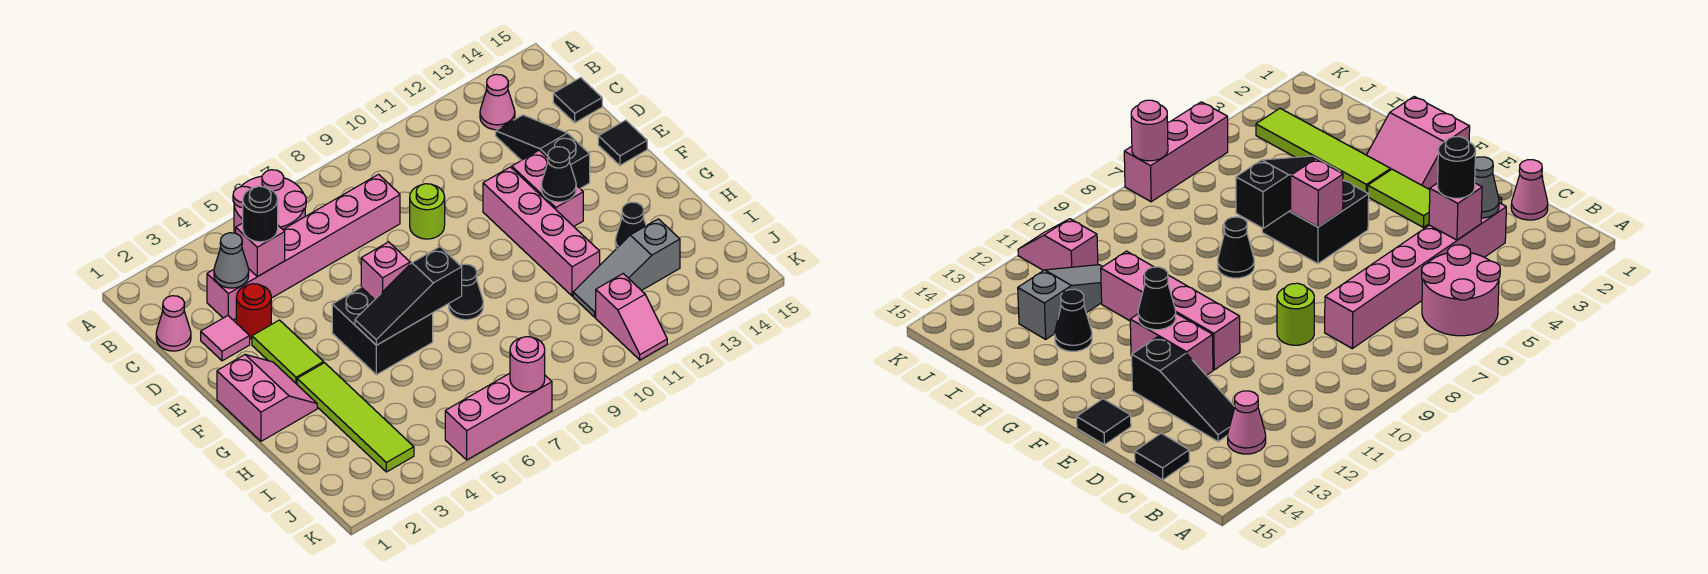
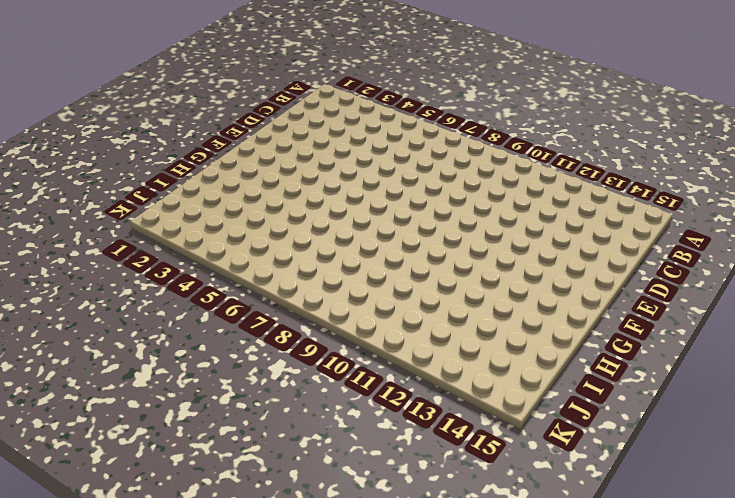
none -> pink round brick A5:B6 level 1
none -> pink cone B13 level 1
none -> pink cone C1 level 1

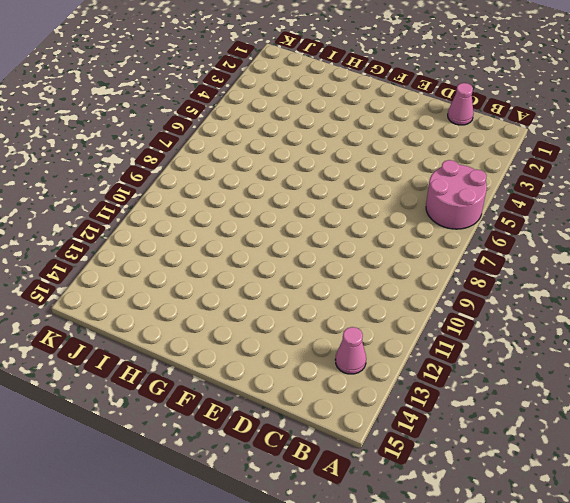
none -> pink brick C3:C8 level 1
none -> black slope C13:E13 level 1 top E
none -> black tile C15 level 1

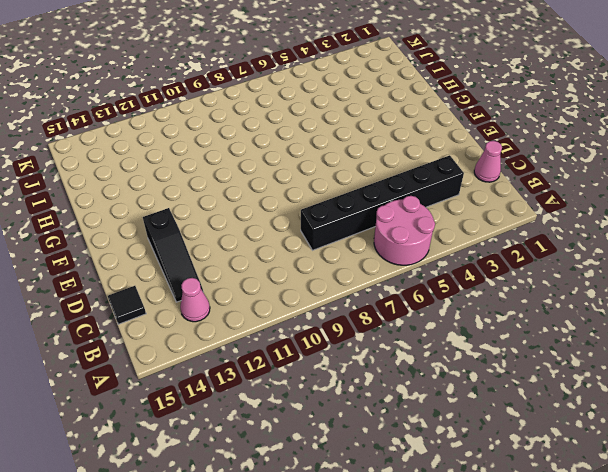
black brick C3:C8 level 1 -> pink brick C3:C8 level 1
none -> pink tile D2 level 1
none -> red round brick D3 level 1
none -> lime round brick D9 level 1

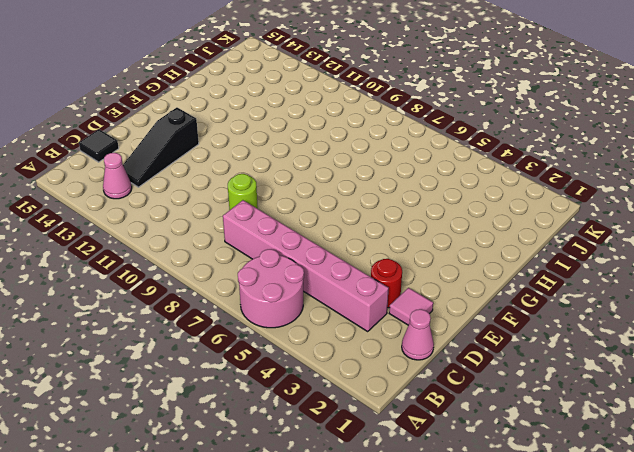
none -> lime tile E3:F3 level 1
none -> pink brick E11:H11 level 1
none -> pink brick E12:F12 level 1

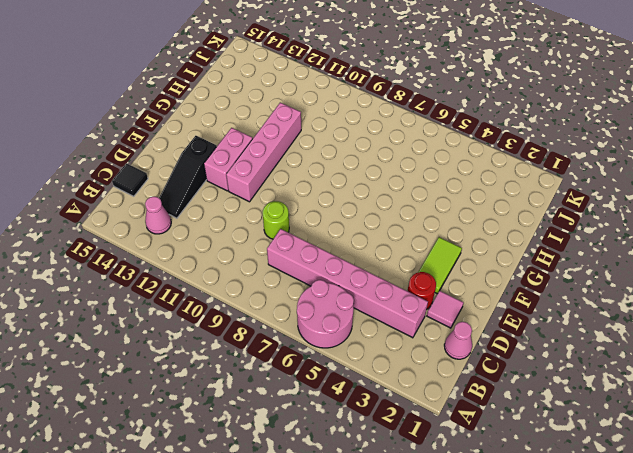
none -> black tile E15 level 1
none -> pink slope F1:G2 level 1 top 1
none -> black brick F5:G6 level 1

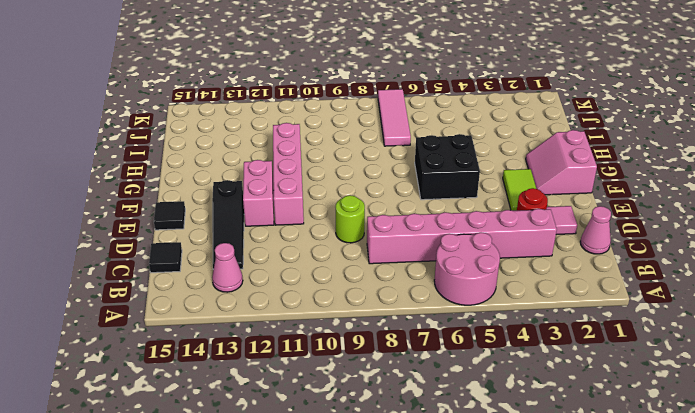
pink tile I7:K7 level 1 -> pink brick K5:K7 level 1
none -> lime tile G3:J3 level 1
none -> black cone G8 level 1
none -> black cone H13 level 1

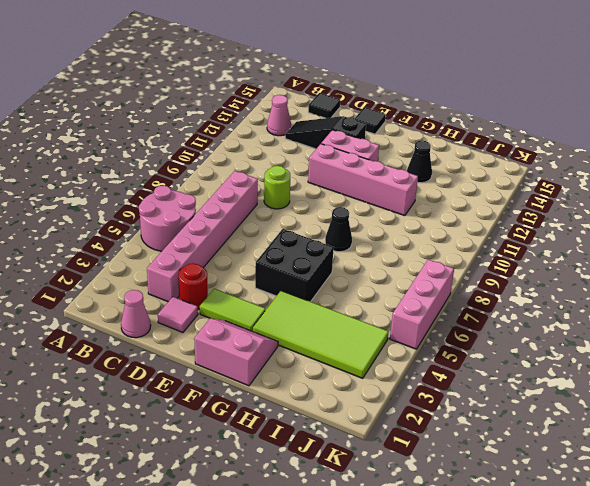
lime tile G3:J4 level 1 -> lime tile G3:J3 level 1
none -> grey slope I11:I13 level 1 top 13
none -> pink slope J11:K11 level 1 top J
none -> grey cone C3 level 2

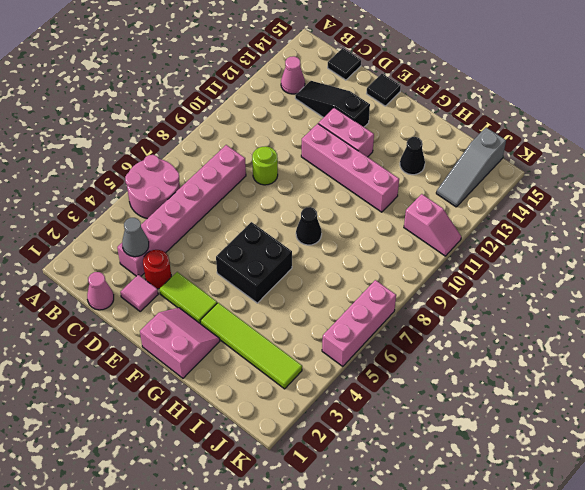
grey slope J13:J15 level 1 top 15 -> grey slope I11:I13 level 1 top 13
none -> pink brick C4 level 2
none -> pink brick F6 level 2
none -> black cone F12 level 2

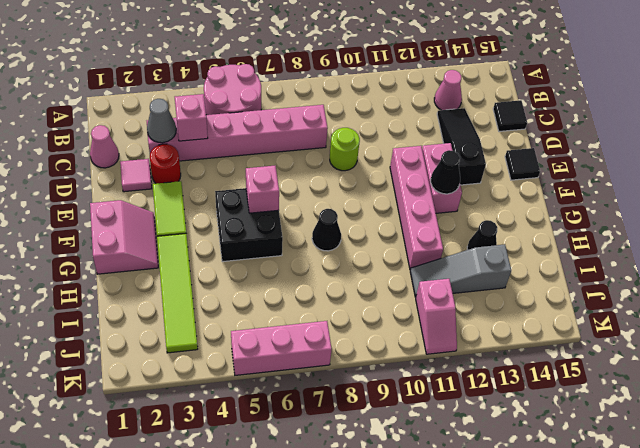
none -> black slope G5:G7 level 2 top 7
none -> pink round brick K7 level 2
none -> black round brick C4 level 3

